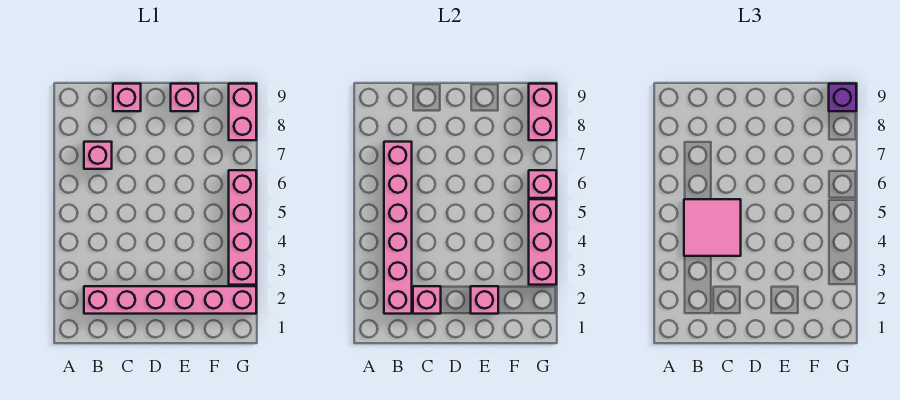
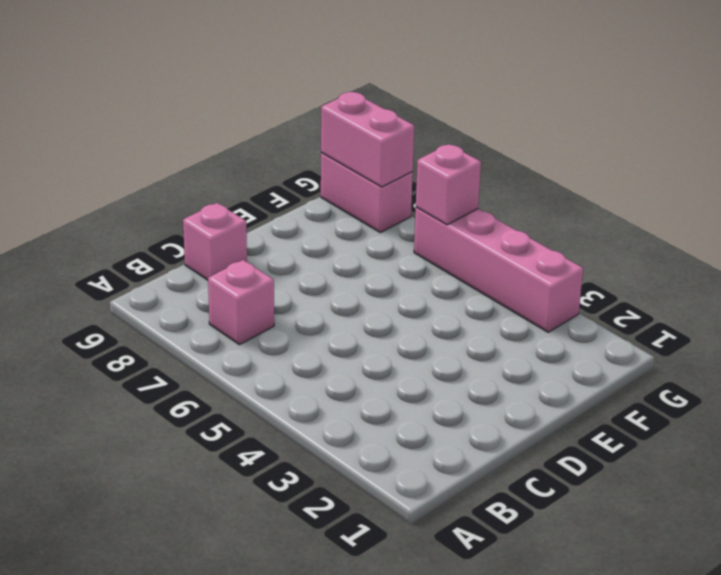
none -> pink brick B2:G2 level 1
none -> pink brick E9 level 1
none -> pink brick B2:B7 level 2

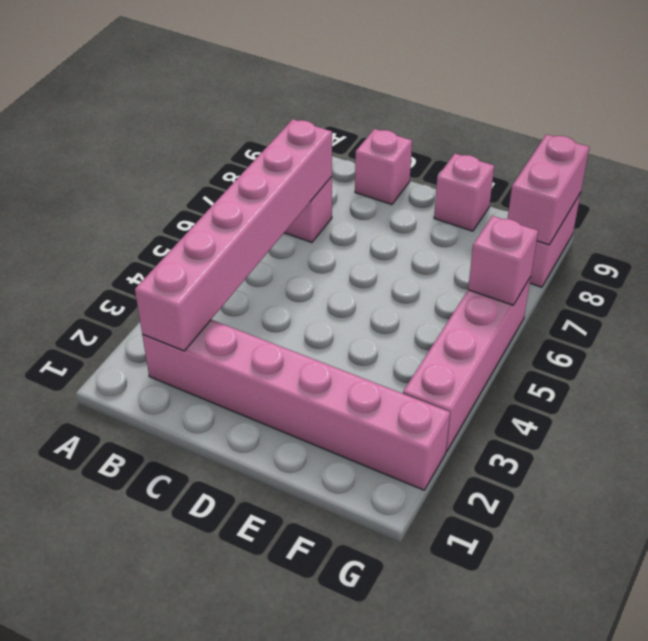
none -> pink brick C2 level 2
none -> pink brick E2 level 2
none -> pink brick G3:G5 level 2

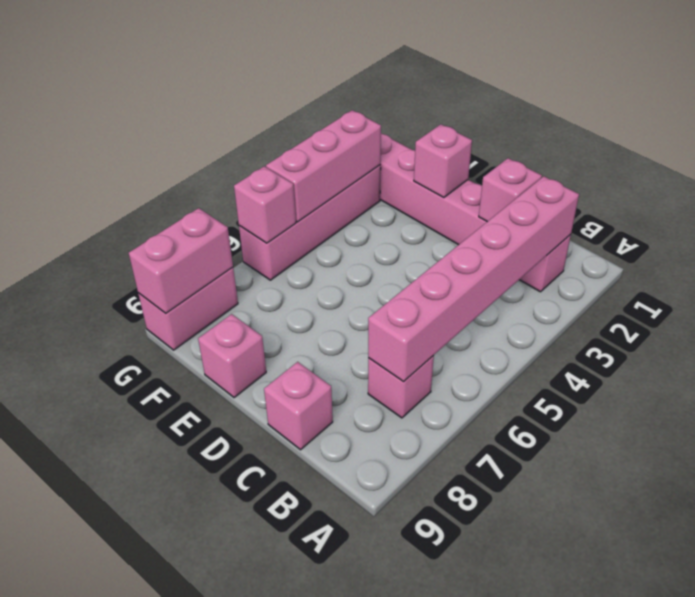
none -> pink tile B4:C5 level 3
none -> purple brick G9 level 3

